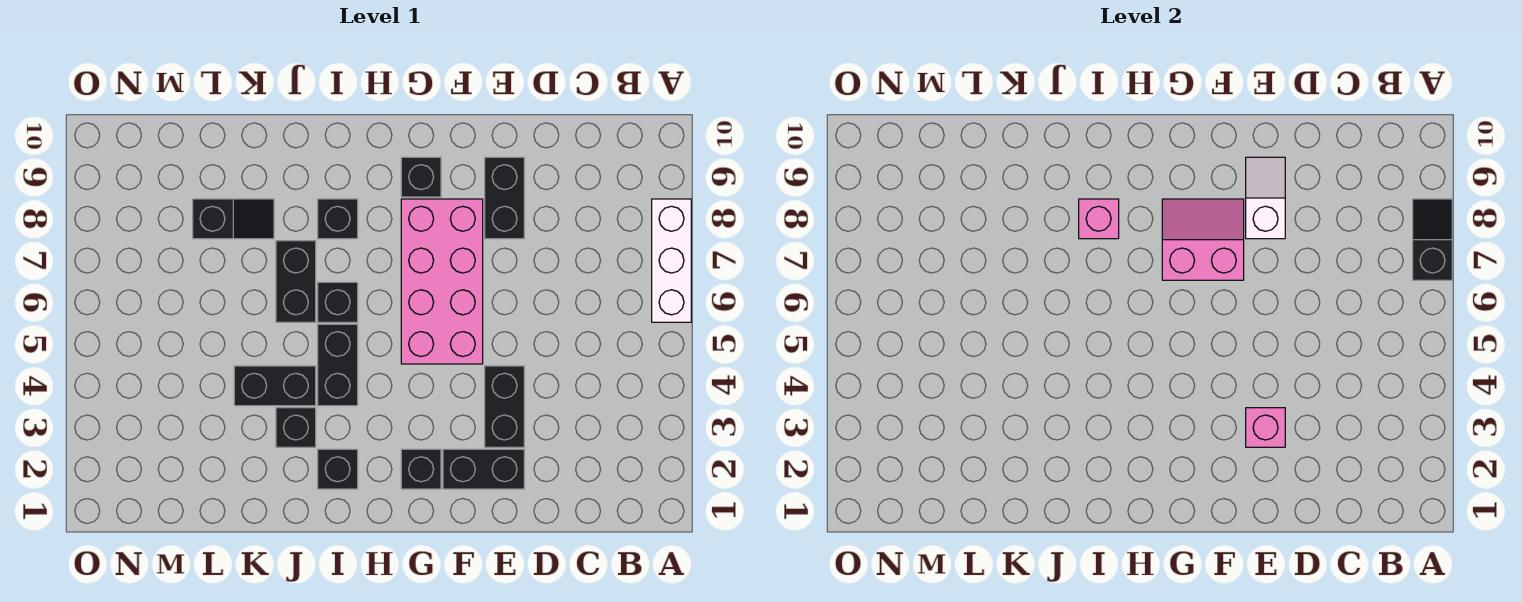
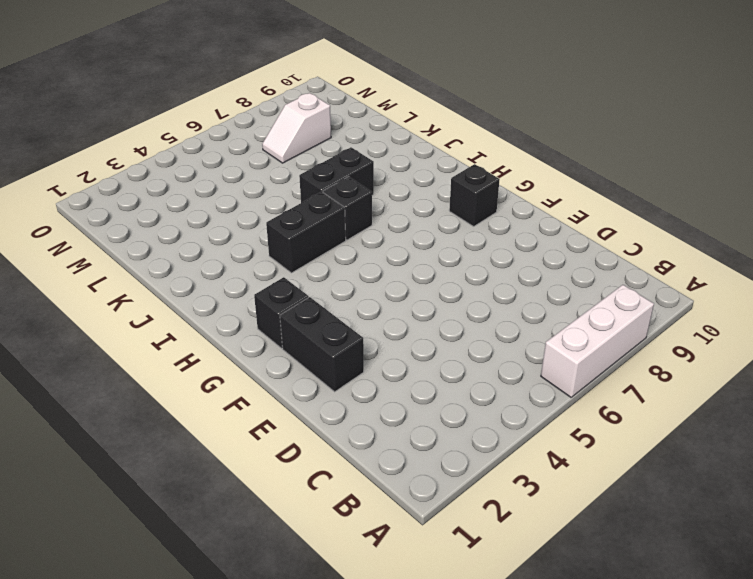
white slope M7:M8 level 1 top 8 -> white slope E8:E9 level 2 top 8
none -> black brick E3:E4 level 1
none -> black brick E8:E9 level 1
none -> pink brick F5:G8 level 1

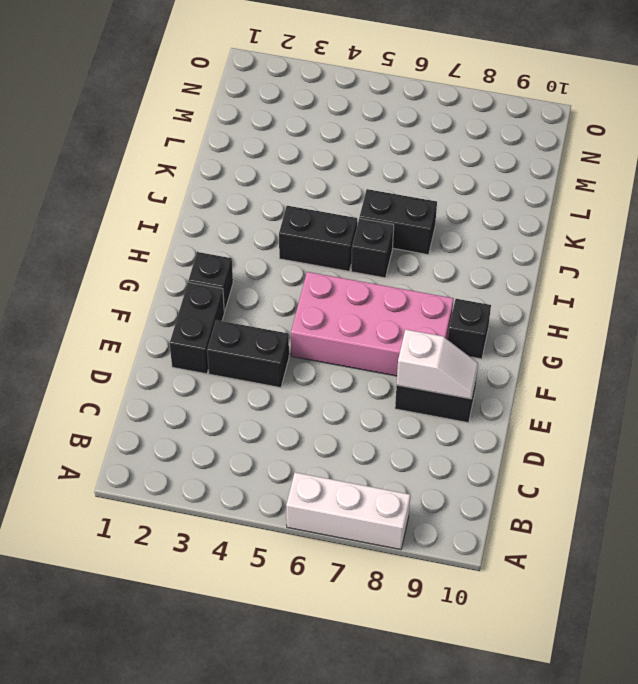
none -> black brick I2 level 1
none -> black brick I8 level 1
none -> black brick J3 level 1

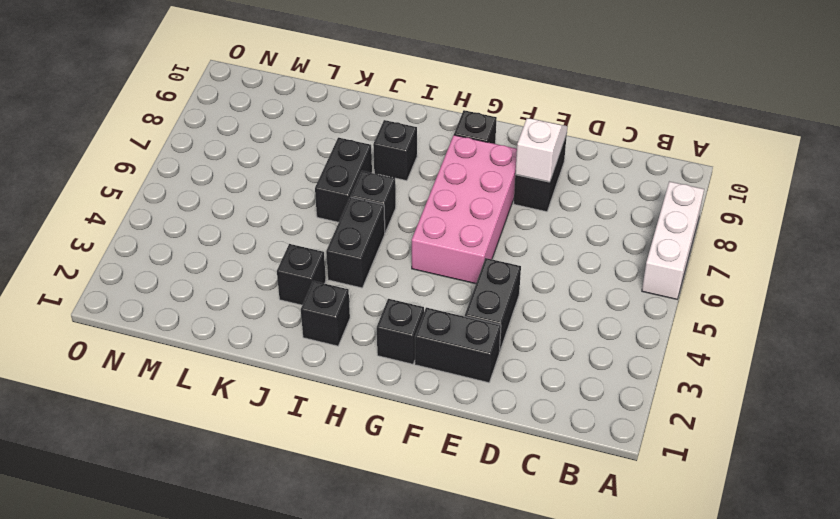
none -> black brick J4:K4 level 1
none -> black slope K8:L8 level 1 top L
none -> black slope A7:A8 level 2 top 7

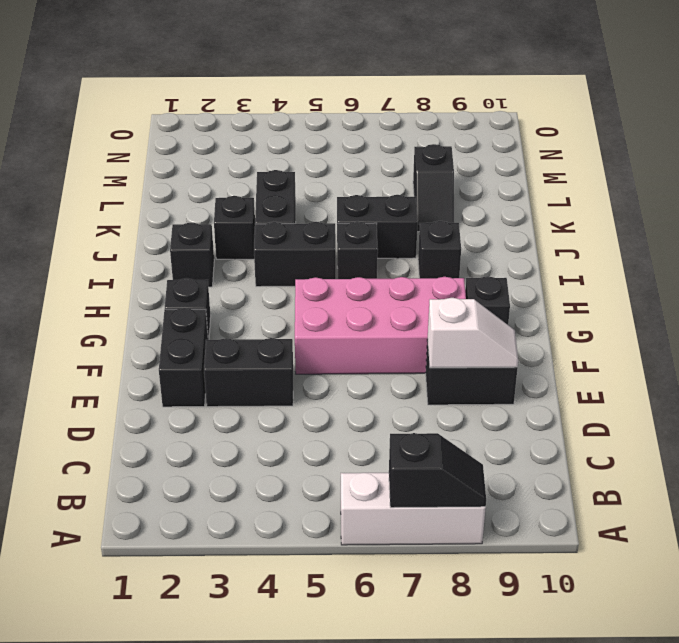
none -> pink brick E3 level 2
none -> pink slope F7:G8 level 2 top 7
none -> pink brick I8 level 2

